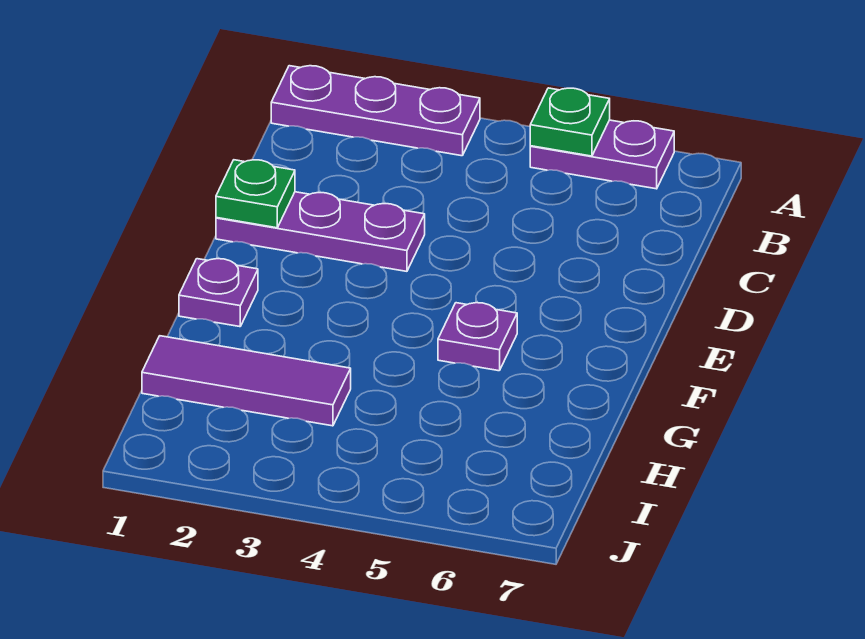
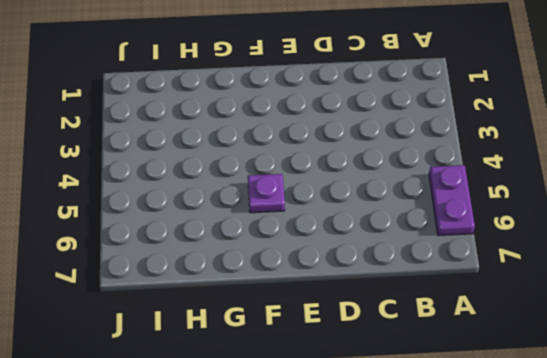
none -> purple plate A1:A3 level 1
none -> purple plate D1:D3 level 1

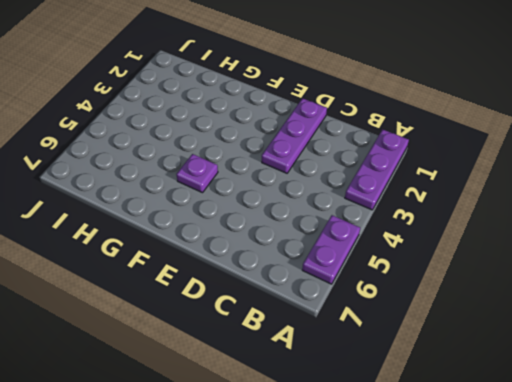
none -> purple plate F1 level 1
none -> purple tile H1:H3 level 1

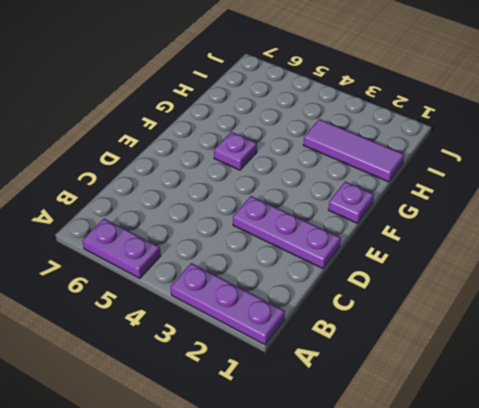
none -> green plate A5 level 2
none -> green plate D1 level 2

